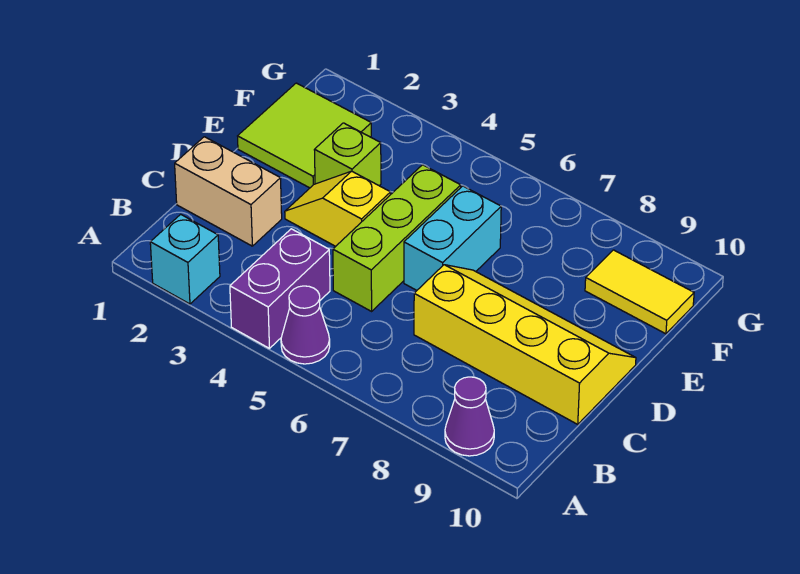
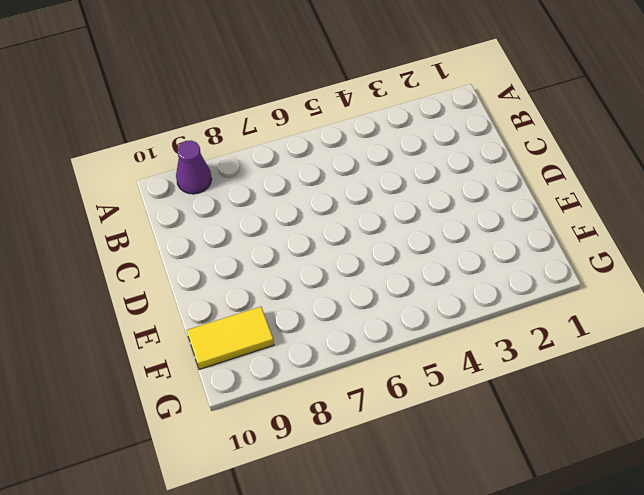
none -> cyan brick A2 level 1
none -> purple brick A4:B4 level 1
none -> purple cone A5 level 1

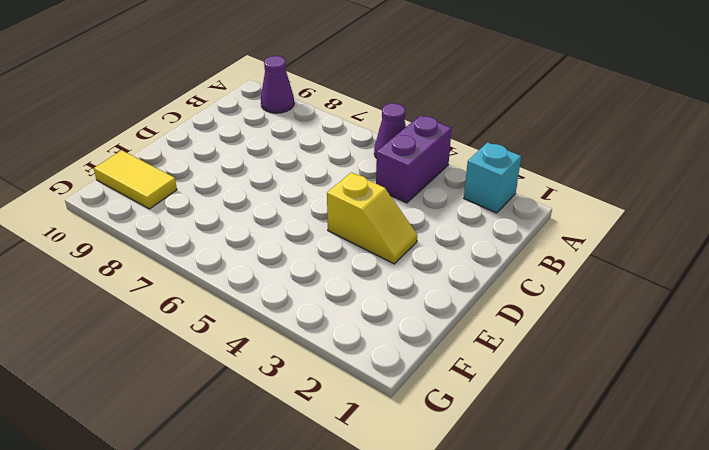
none -> tan brick C1:C2 level 1
none -> lime brick C5:E5 level 1
none -> yellow slope C7:D10 level 1 top C

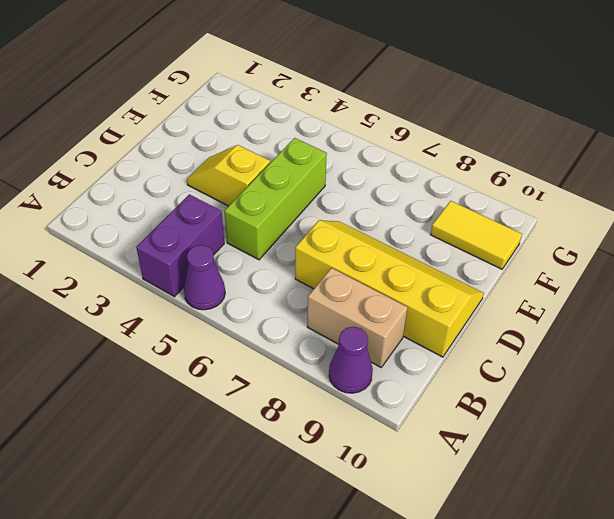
tan brick B8:B9 level 1 -> tan brick C1:C2 level 1
none -> cyan brick A2 level 1
none -> cyan brick D6:E6 level 1
none -> lime tile E1:F2 level 1

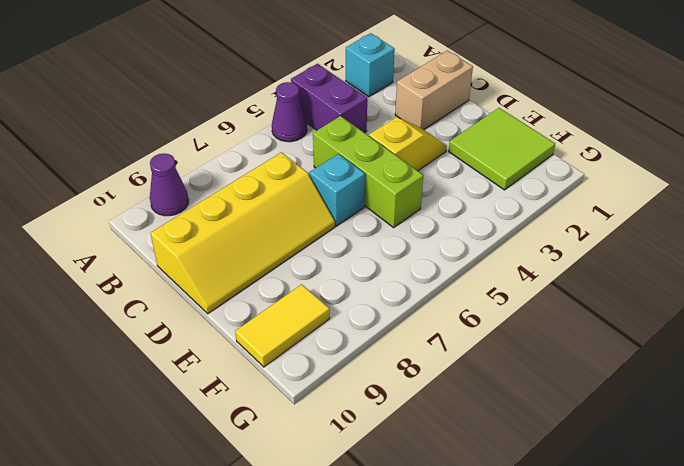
cyan brick D6 level 1 -> cyan brick D6:E6 level 1
none -> lime brick E3 level 1

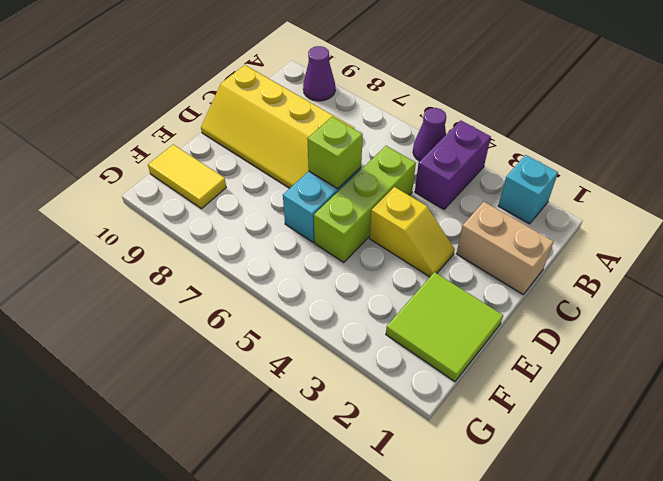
lime brick D6 level 2 -> lime brick E3 level 1

